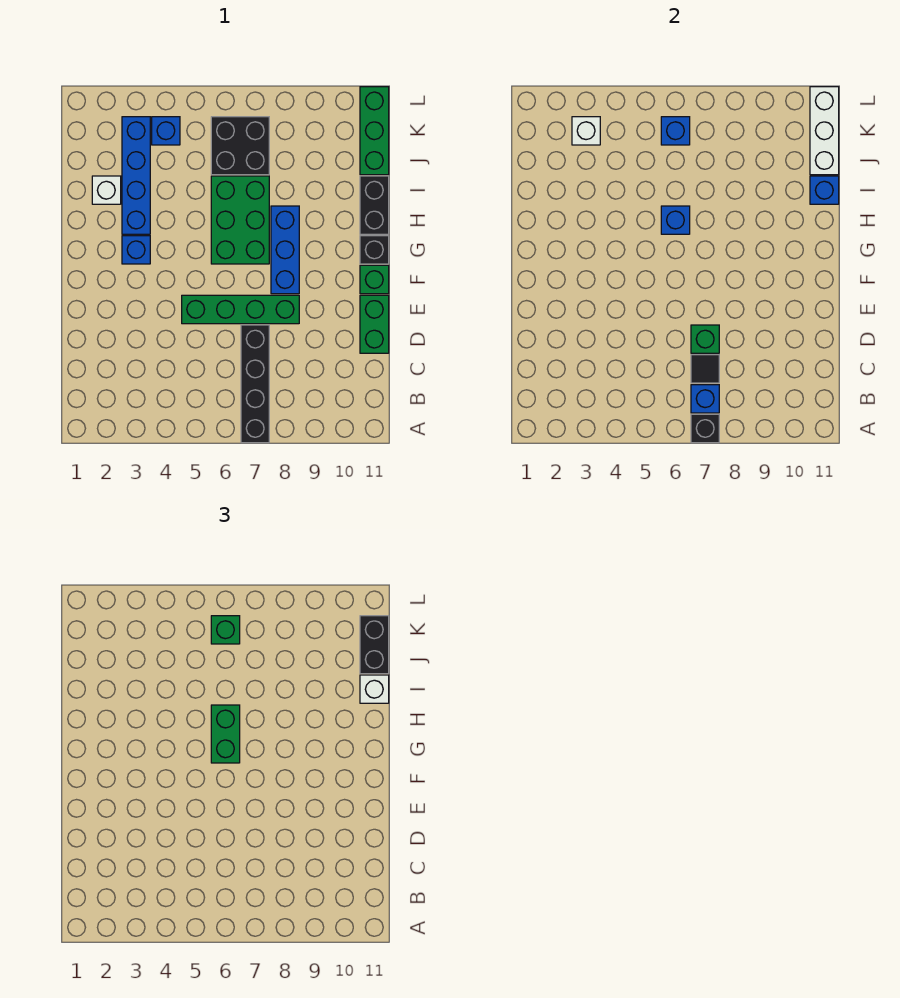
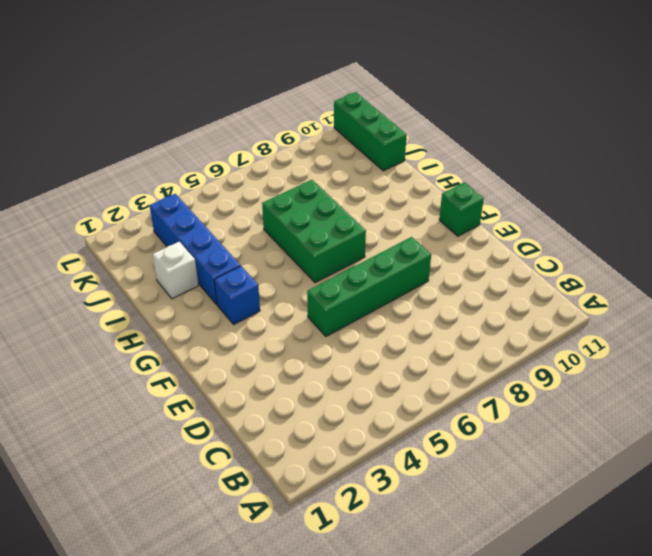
none -> black brick A7:D7 level 1
none -> green brick D11:E11 level 1
none -> blue brick F8:H8 level 1

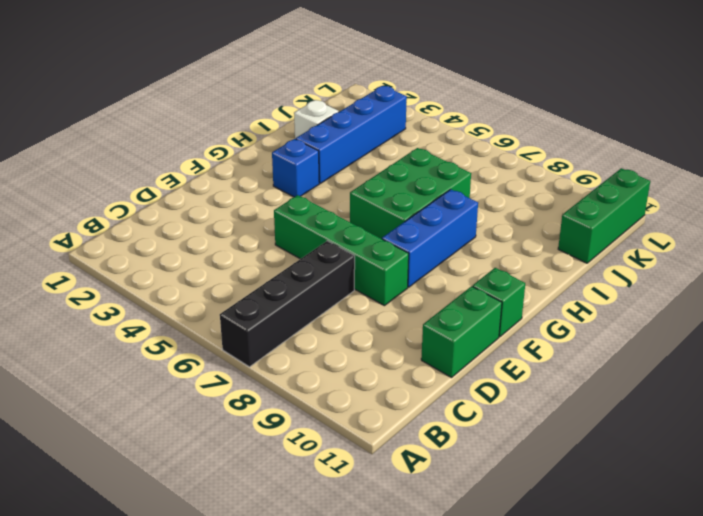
none -> black brick G11 level 1
none -> black brick H11:I11 level 1
none -> black brick J6:K7 level 1

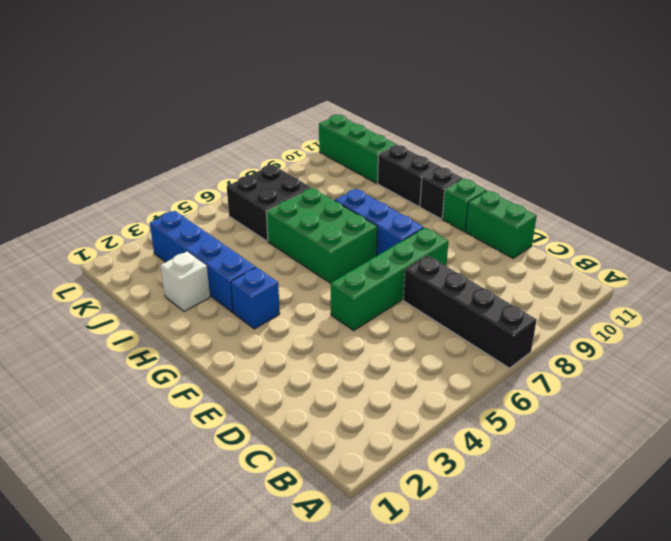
none -> blue brick K4 level 1
none -> black brick A7 level 2
none -> blue brick B7 level 2

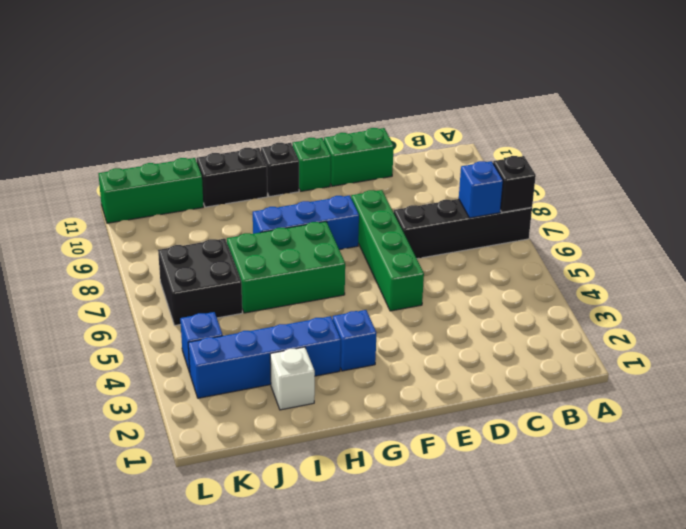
none -> black tile C7 level 2
none -> green brick D7 level 2
none -> blue brick H6 level 2

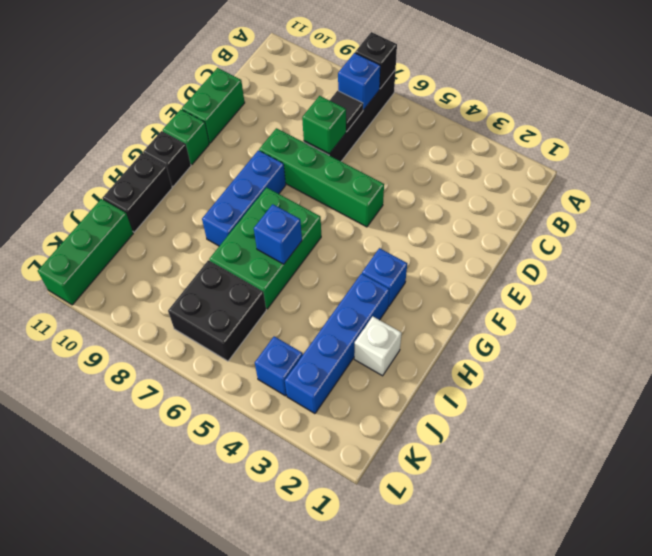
none -> blue brick I11 level 2
none -> white brick J11:L11 level 2
none -> white brick K3 level 2

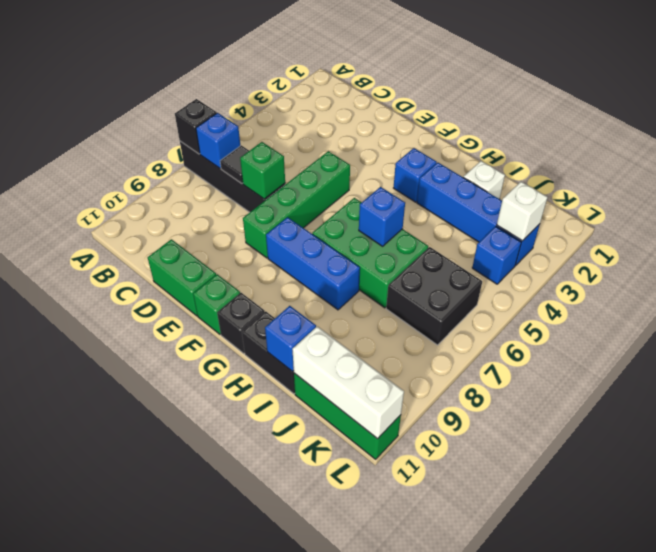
none -> blue brick K6 level 2
none -> green brick G6:H6 level 3
none -> white brick I11 level 3

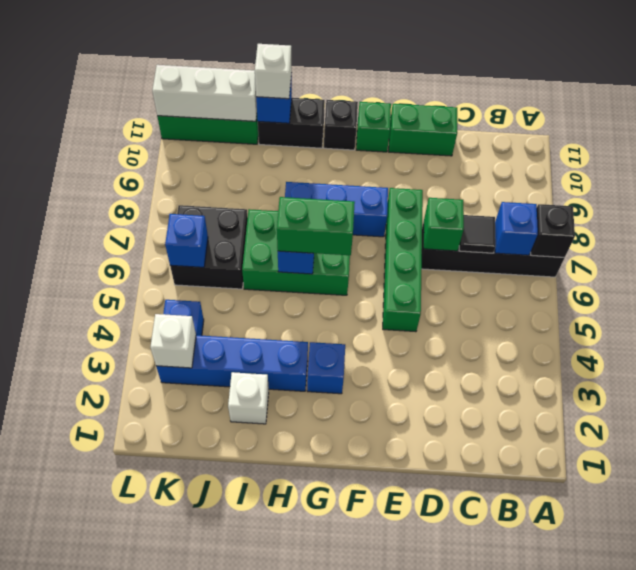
none -> black brick J11:K11 level 3
none -> green brick K6 level 3

